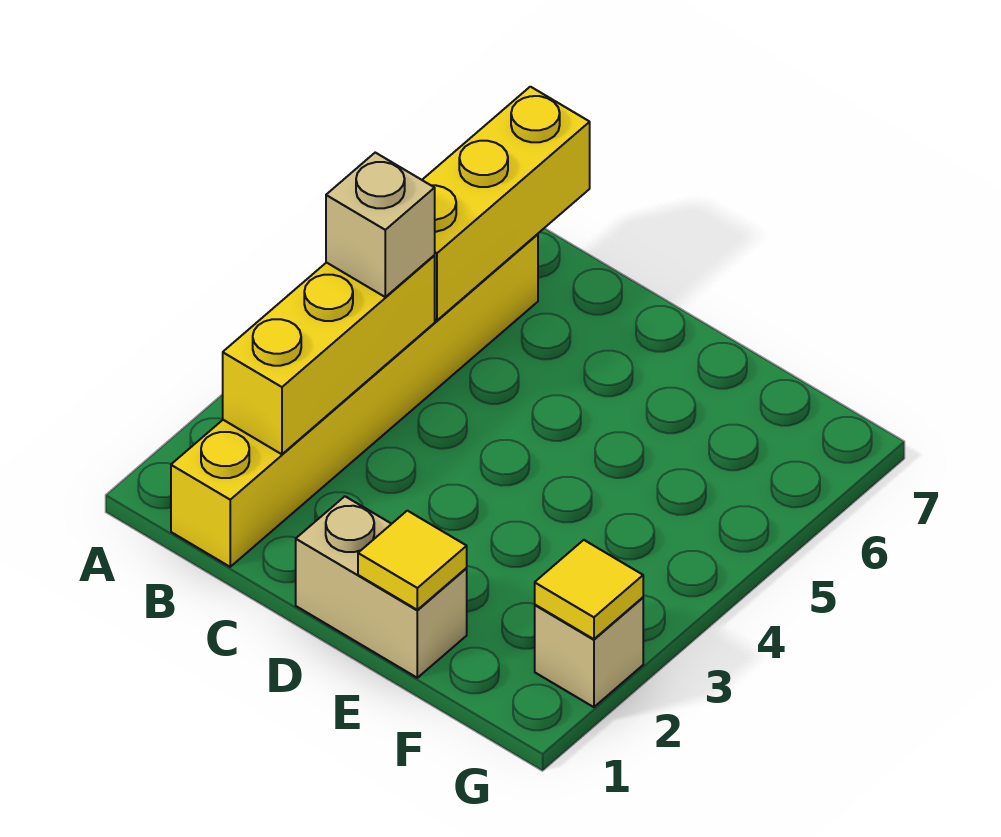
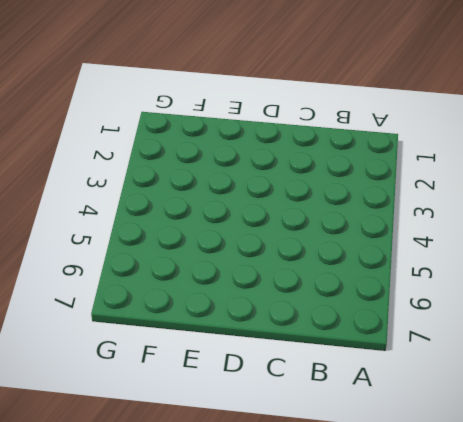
none -> yellow brick B1:B6 level 1
none -> tan brick D1:E1 level 1

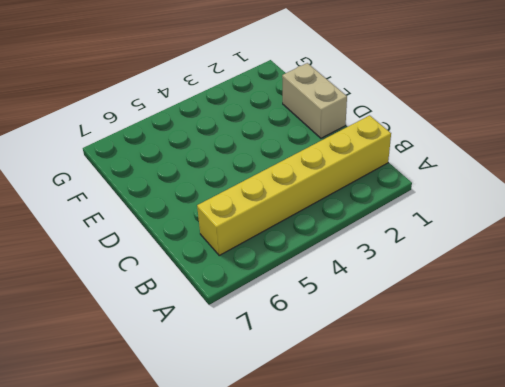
none -> tan brick G2 level 1
none -> yellow brick B2:B4 level 2

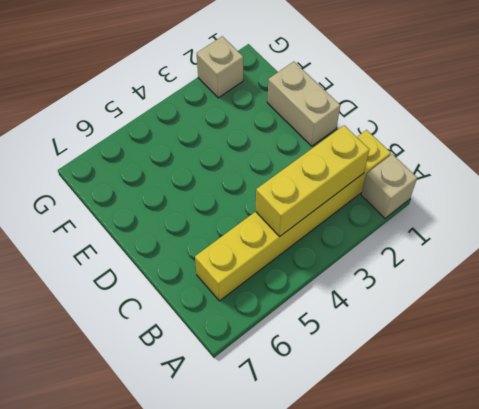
tan brick A1 level 1 -> tan brick B4 level 3
none -> yellow brick B5:B7 level 2
none -> yellow tile E1 level 2

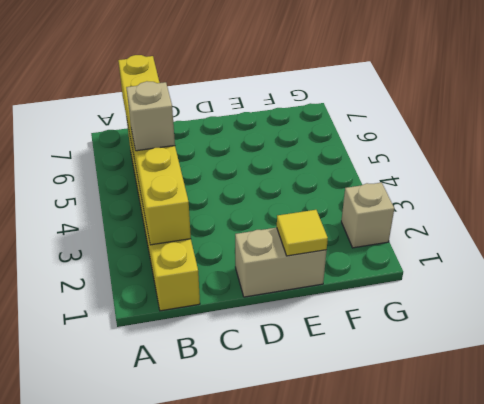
none -> yellow tile G2 level 2

